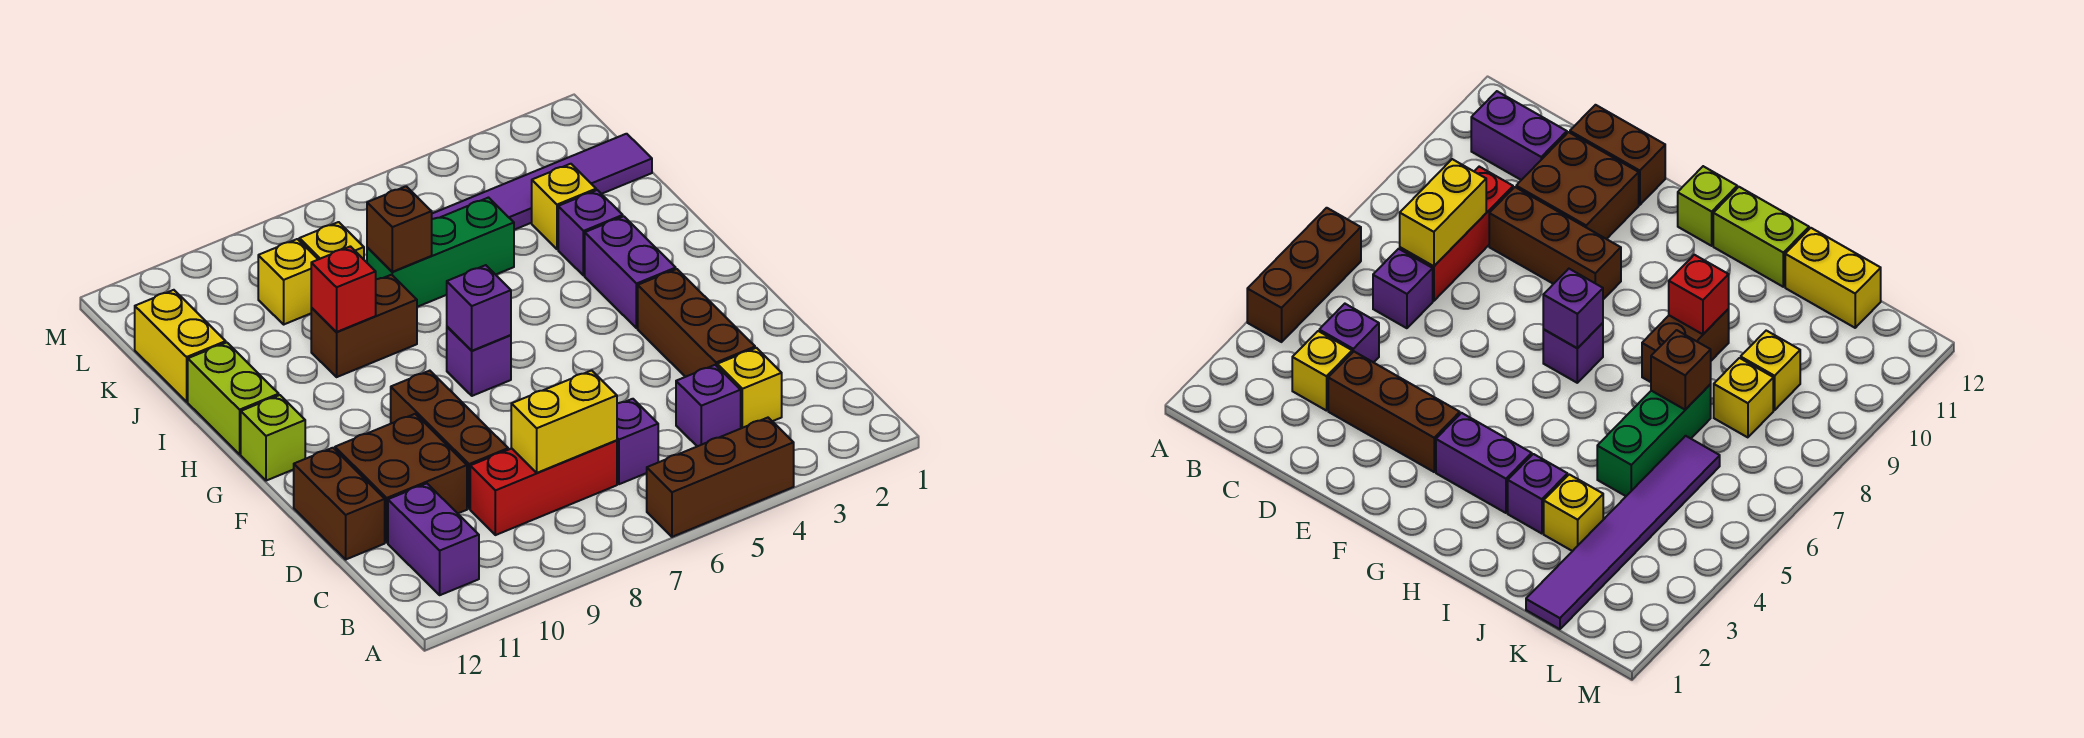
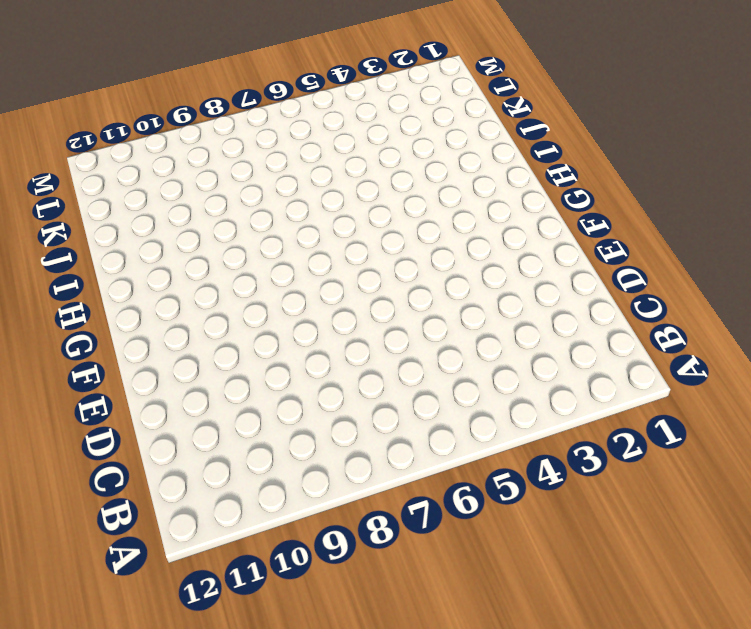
none -> brown brick A4:A6 level 1
none -> purple brick B11:C11 level 1
none -> yellow brick C3 level 1

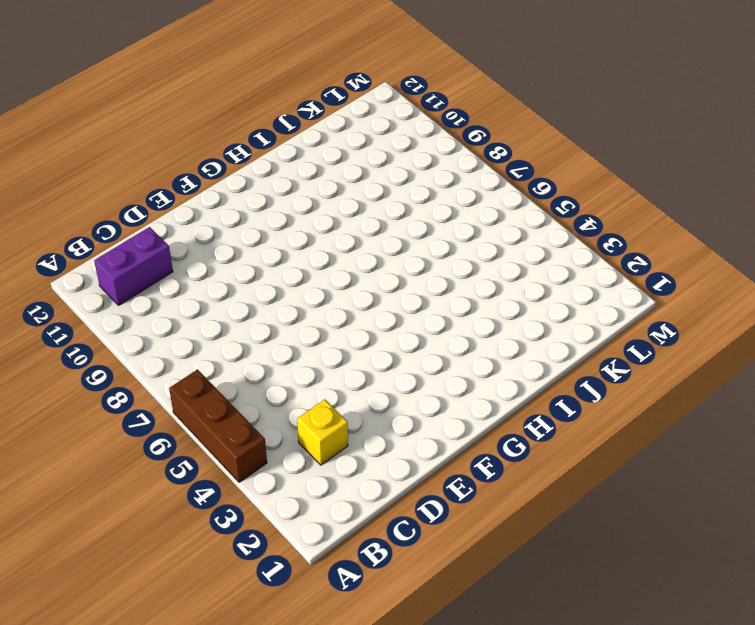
none -> purple brick C4 level 1
none -> purple brick C6 level 1
none -> red brick C7:C9 level 1

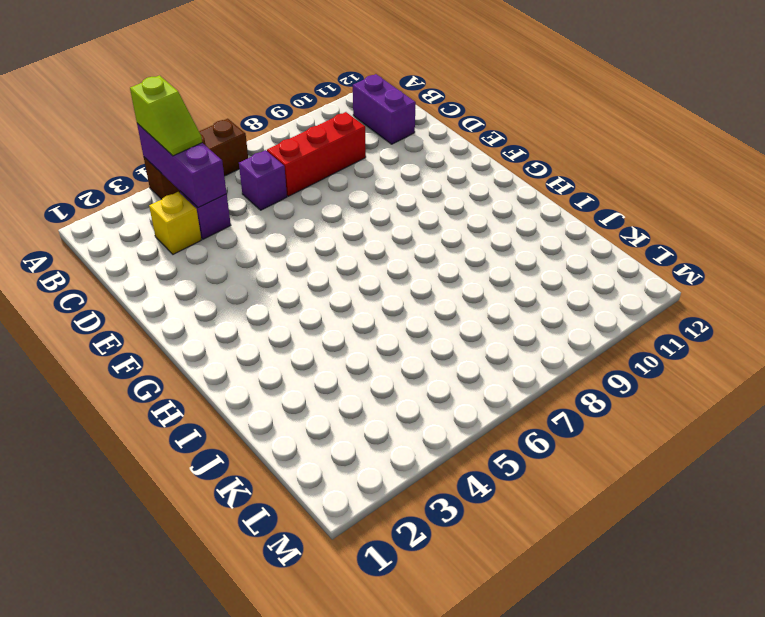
purple brick A4:C4 level 2 -> none
lime slope A4:B4 level 3 top A -> none
none -> brown brick D3:F3 level 1
none -> brown brick D9:F9 level 1
none -> brown brick D10:E11 level 1

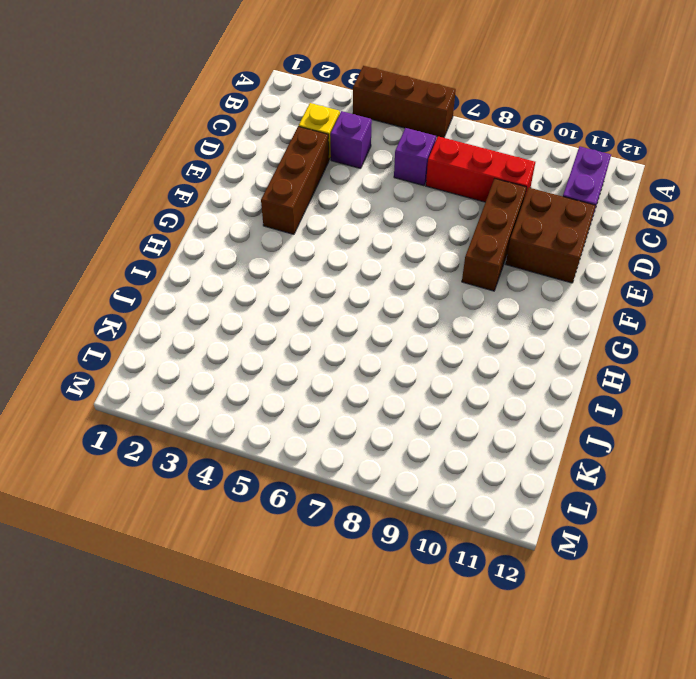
none -> brown brick D12:E12 level 1
none -> purple brick G3:H3 level 1
none -> purple brick G7 level 1

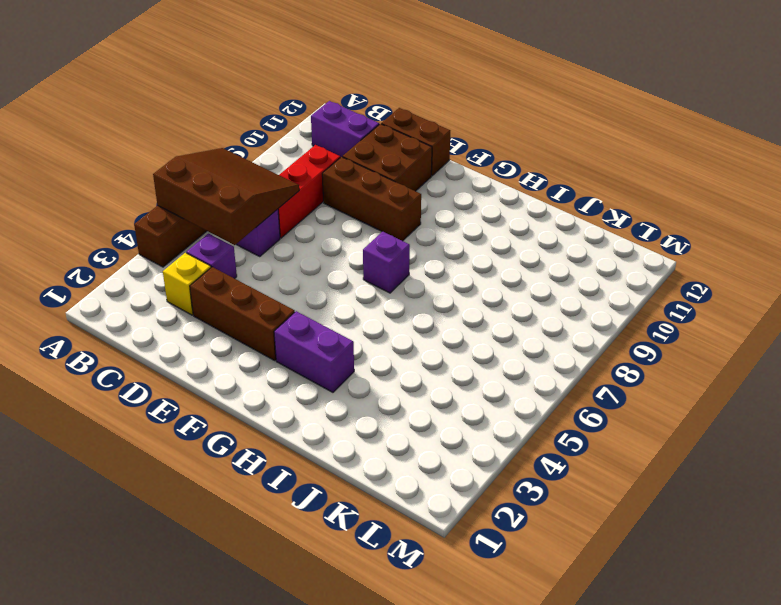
brown slope A5:C7 level 2 top 5 -> yellow brick C7:C8 level 2
none -> lime brick G12 level 1
none -> lime brick H12:I12 level 1
none -> purple brick I3 level 1

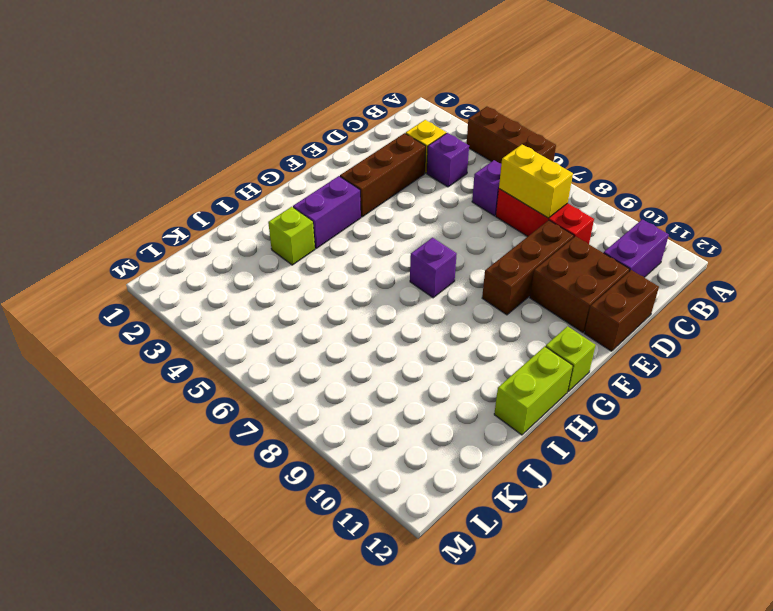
lime brick I3 level 1 -> purple brick I3 level 1
none -> brown brick I8:I9 level 1
none -> yellow brick J3 level 1
none -> green brick J5:J7 level 1

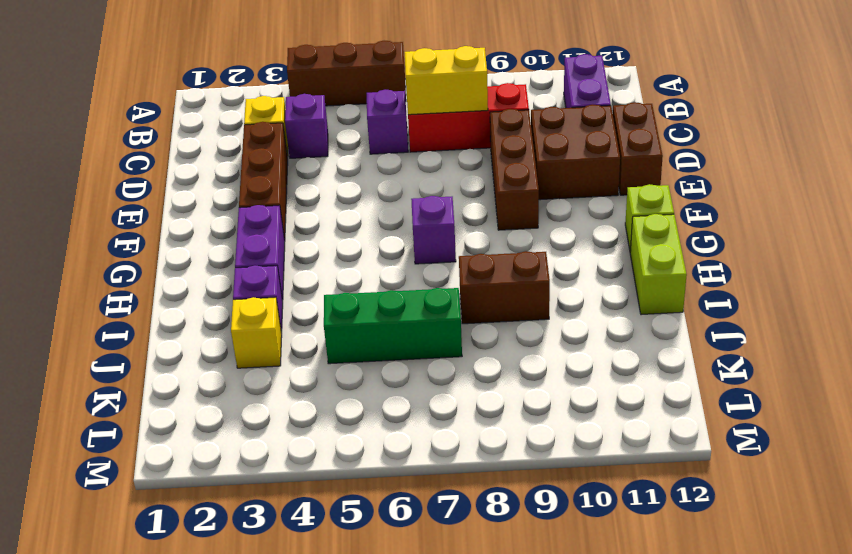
none -> yellow brick J12:K12 level 1
none -> purple tile K1:K6 level 1
none -> yellow brick K8 level 1

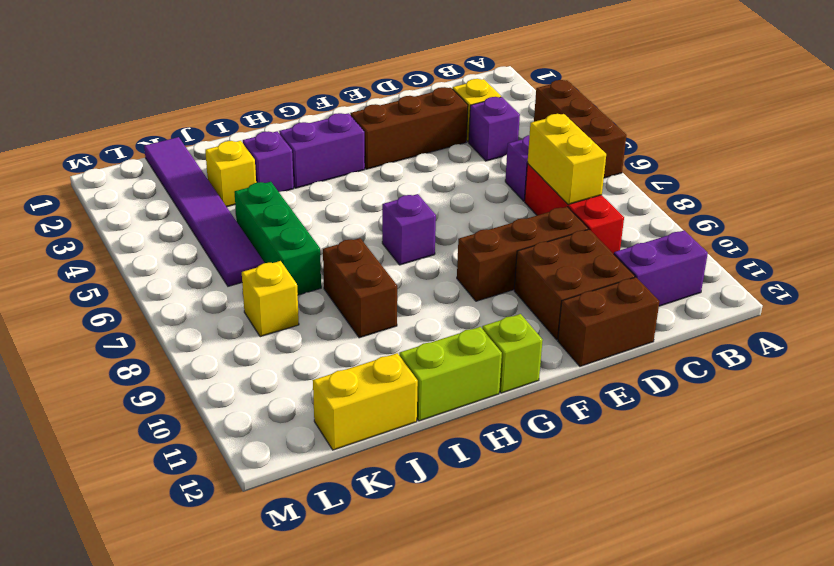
none -> yellow brick K9 level 1
none -> purple brick G7 level 2
none -> red brick I9 level 2

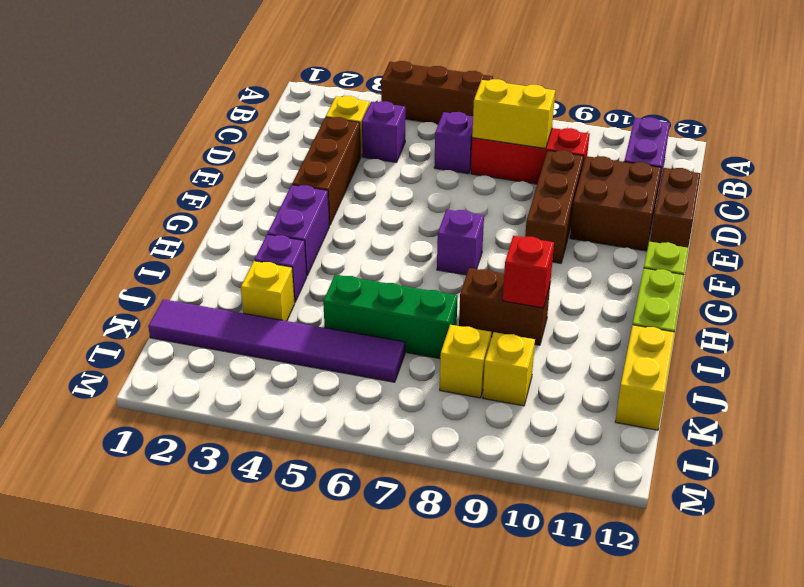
none -> purple brick G7 level 2
none -> brown brick J7 level 2

